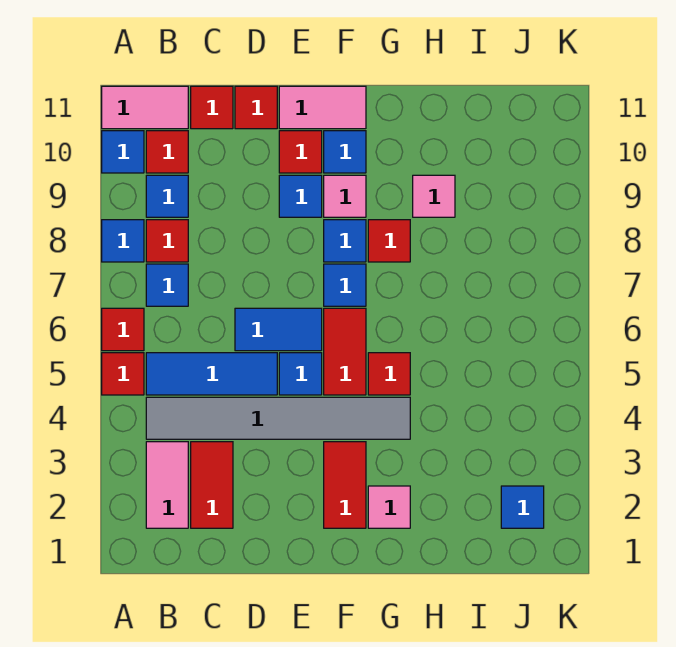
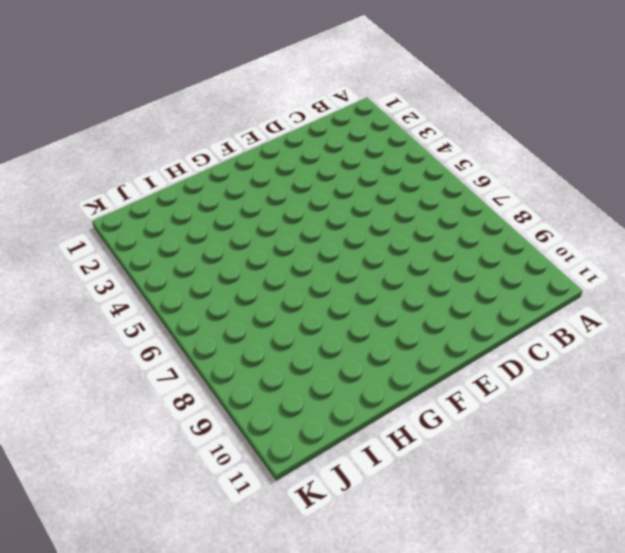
none -> red tile A5 level 1
none -> red tile A6 level 1
none -> blue tile A8 level 1
none -> blue tile A10 level 1

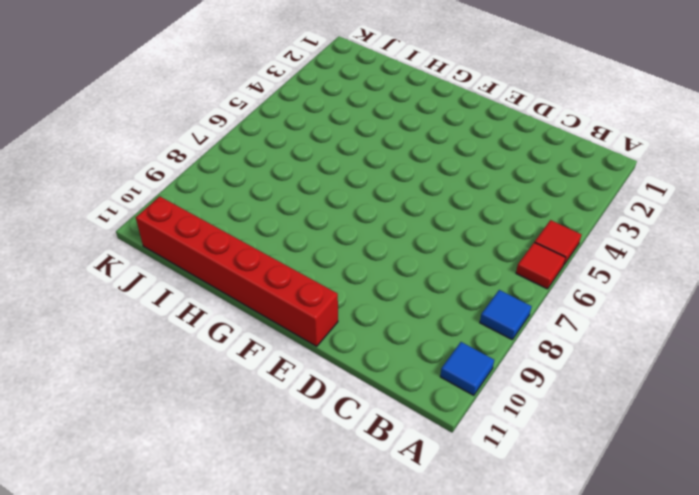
red brick E11:J11 level 1 -> pink tile E11:F11 level 1
none -> pink tile A11:B11 level 1
none -> pink tile B2:B3 level 1
none -> grey tile B4:G4 level 1
none -> blue tile B5:D5 level 1

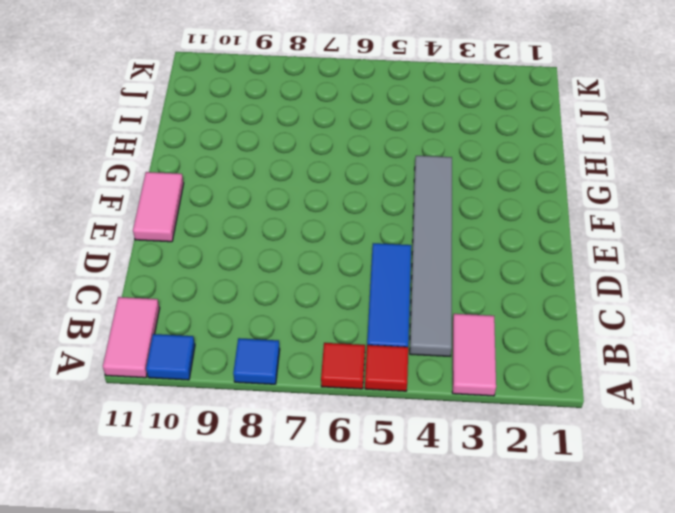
pink tile A3:B3 level 1 -> pink tile B2:B3 level 1
none -> blue tile B7 level 1
none -> red tile B8 level 1
none -> blue tile B9 level 1
none -> red tile B10 level 1

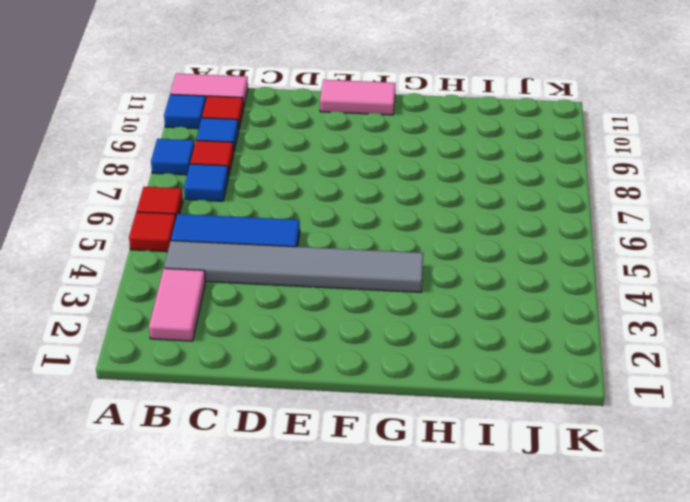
none -> red tile C2:C3 level 1
none -> red tile C11 level 1
none -> blue tile D6:E6 level 1
none -> red tile D11 level 1

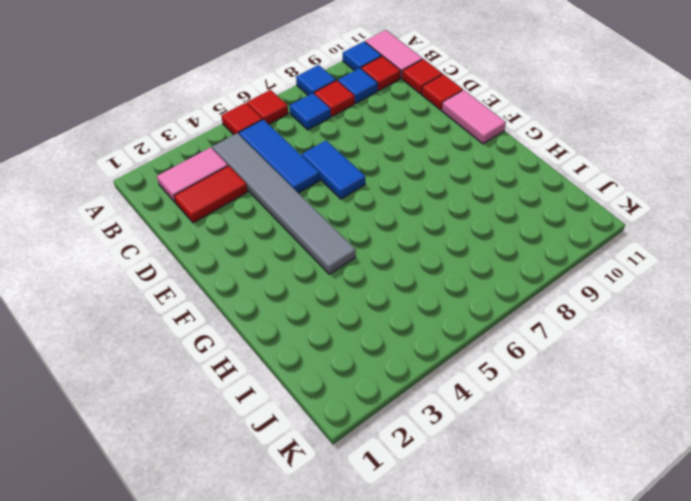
none -> blue tile E5 level 1
none -> blue tile E9 level 1
none -> red tile E10 level 1
none -> red tile F2:F3 level 1

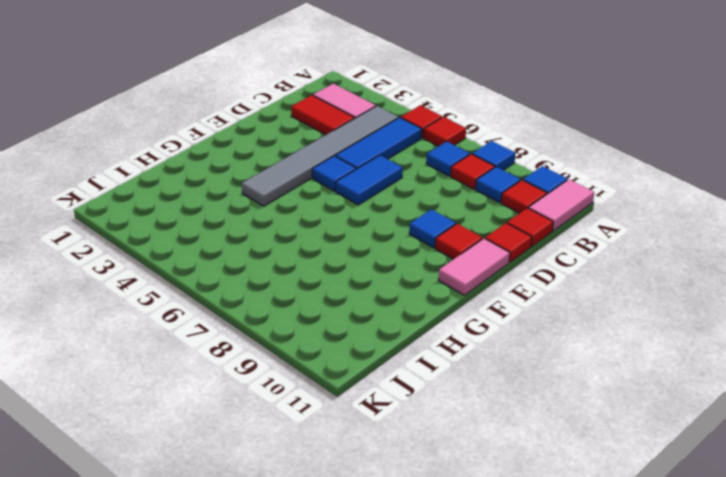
none -> red tile F2:F3 level 1
none -> red tile F5:F6 level 1
none -> blue tile F7 level 1
none -> blue tile F8 level 1

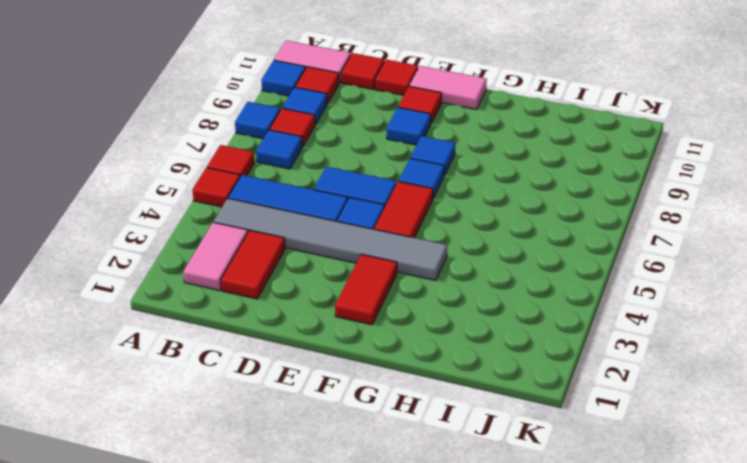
none -> pink tile F9 level 1
none -> blue tile F10 level 1
none -> pink tile G2 level 1
none -> red tile G5 level 1

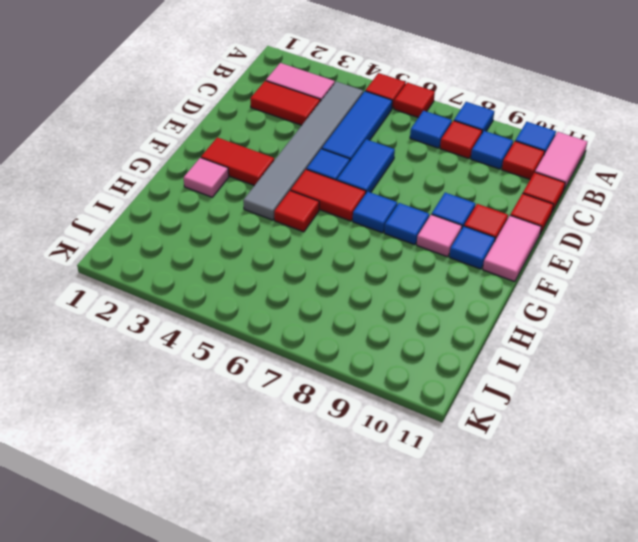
none -> red tile G8 level 1
none -> pink tile H9 level 1
none -> blue tile J2 level 1

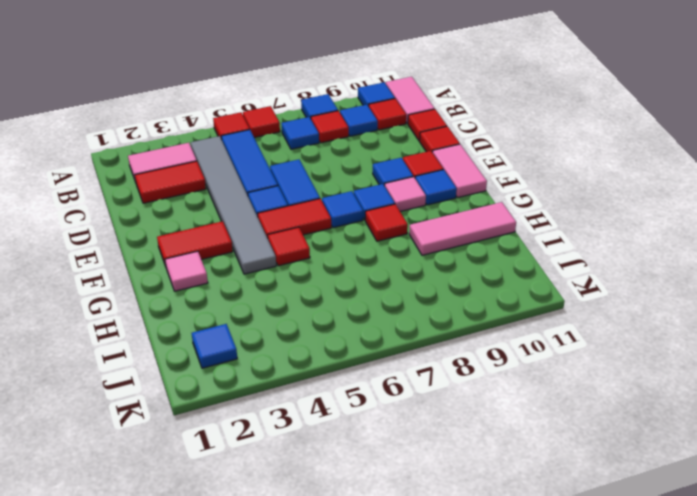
pink tile H9:H11 level 1 -> pink tile H9 level 1

